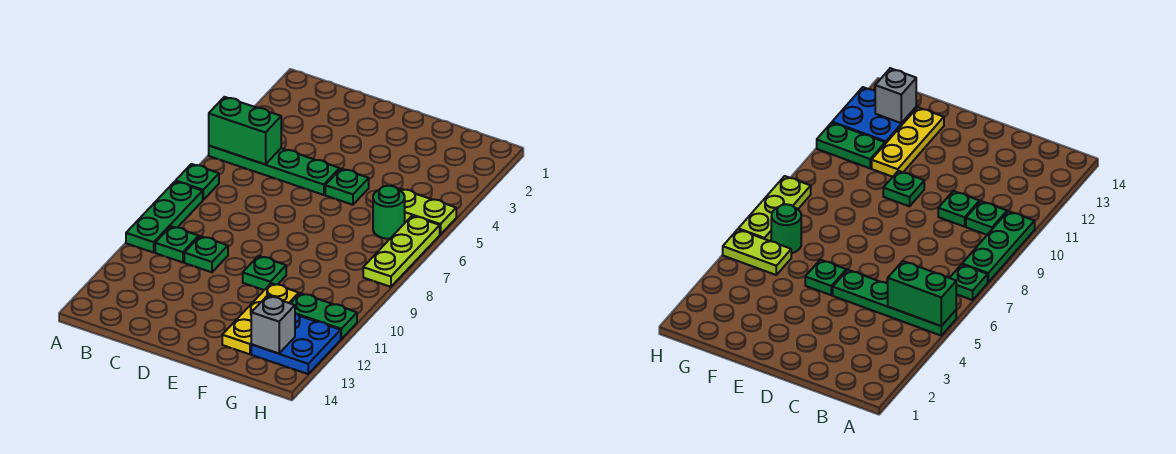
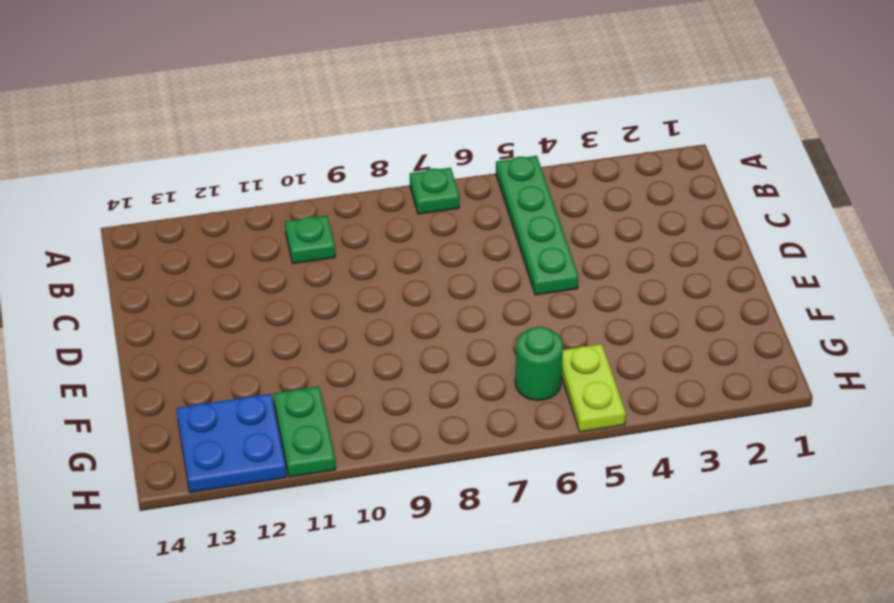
none -> green plate A8:A10 level 1
none -> green plate C10 level 1
none -> green plate E5 level 1

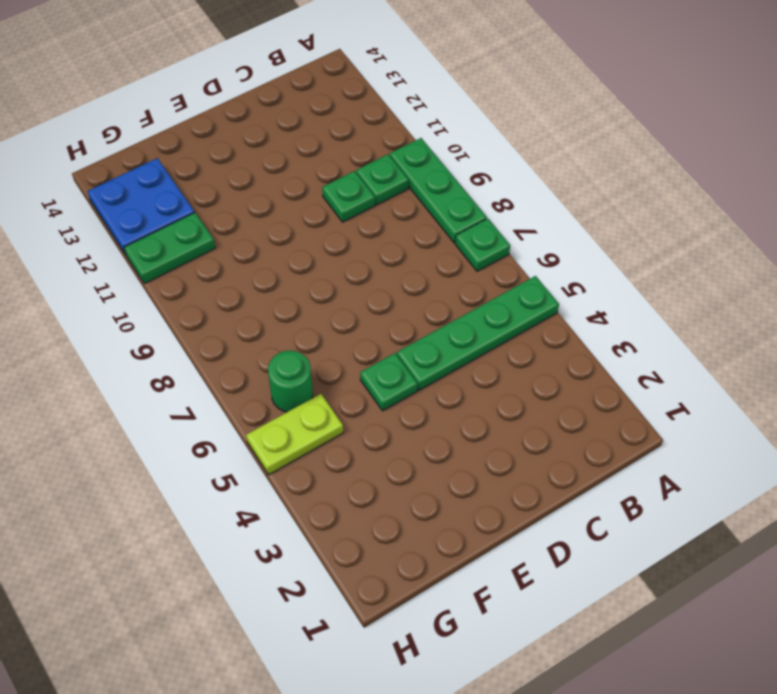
none -> green plate E10 level 1
none -> yellow plate F11:F13 level 1
none -> lime plate H6:H8 level 1

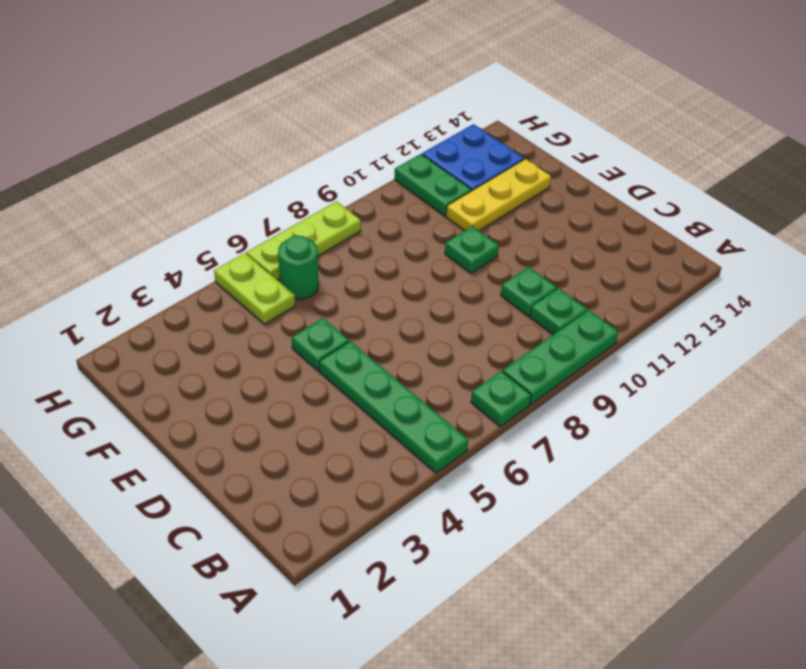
none -> green brick A5:B5 level 2
none -> grey brick G13 level 2

